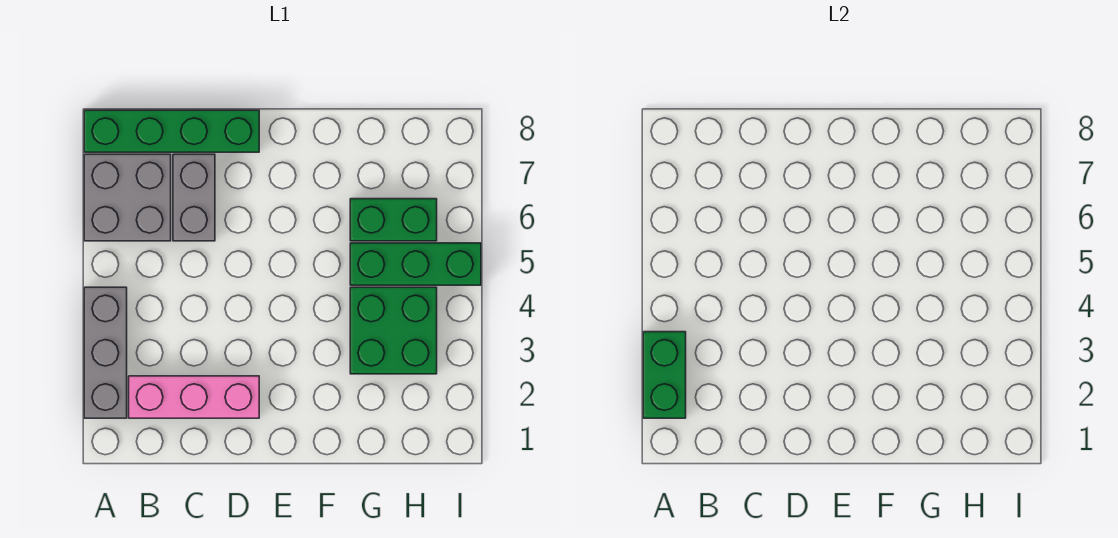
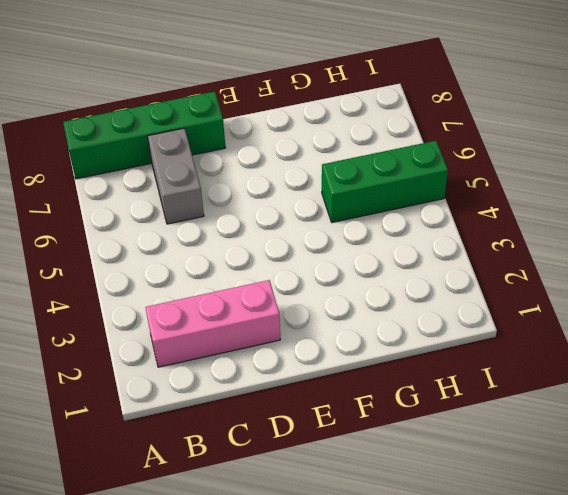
none -> grey brick A2:A4 level 1
none -> grey brick A6:B7 level 1

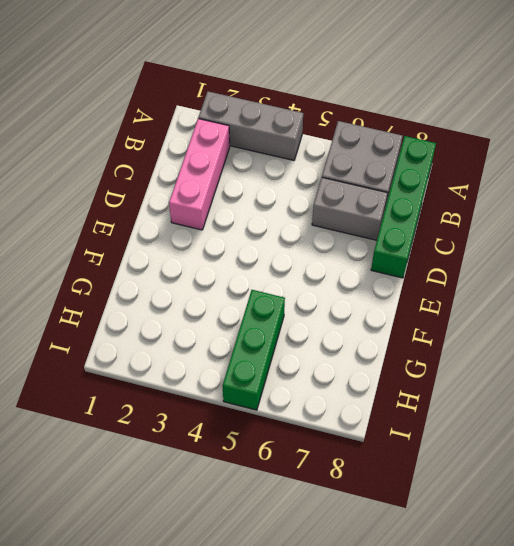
none -> green brick G3:H4 level 1
none -> green brick G6:H6 level 1

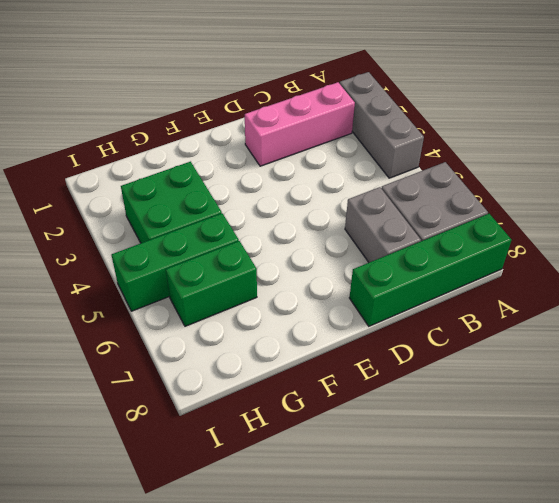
none -> green brick A2:A3 level 2

